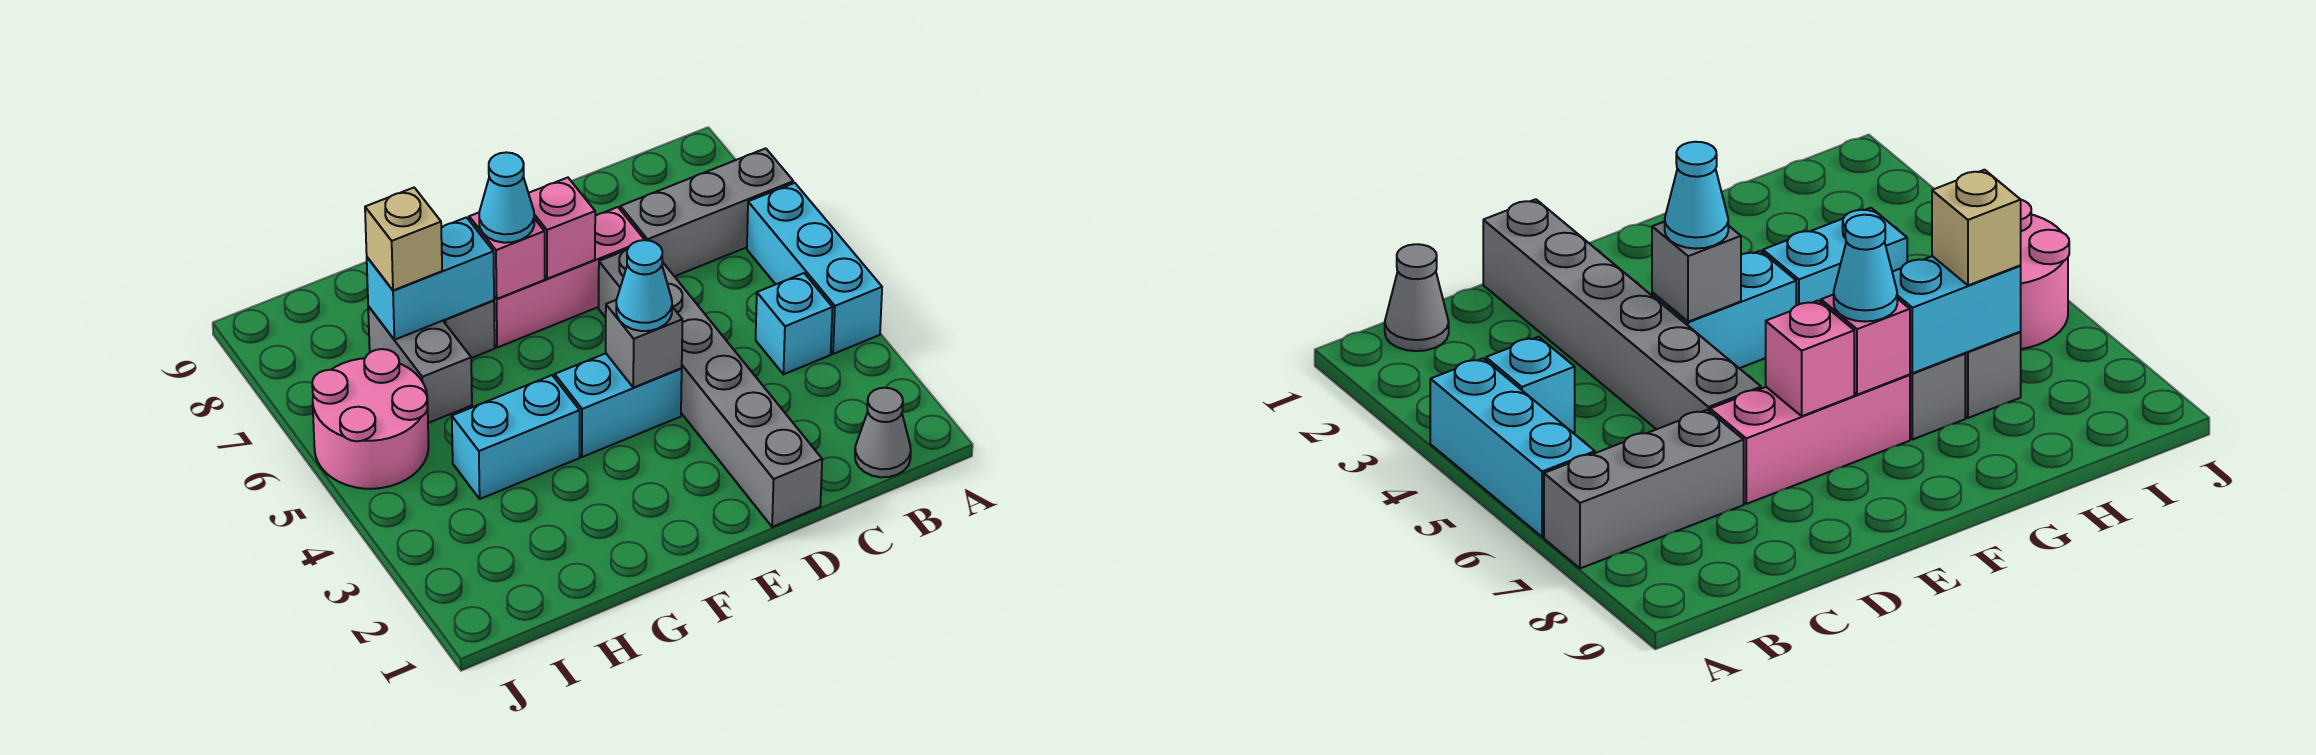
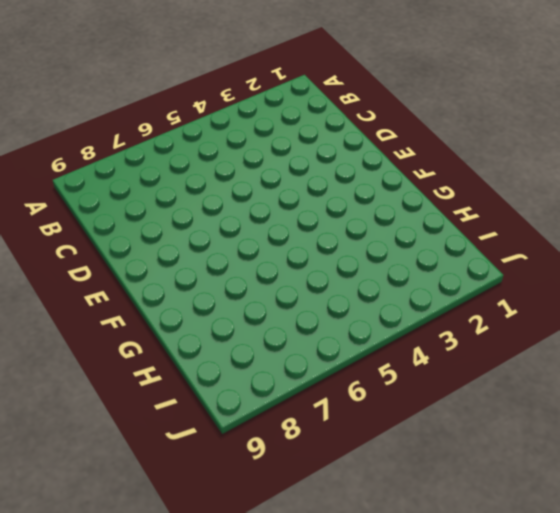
none -> cyan brick A4:A6 level 1
none -> grey brick A7:C7 level 1
none -> grey cone B1 level 1

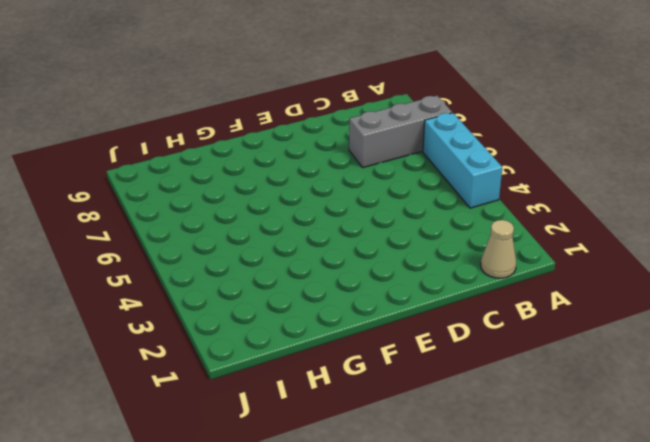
tan cone B1 level 1 -> grey cone B1 level 1
none -> cyan brick B4 level 1
none -> grey brick D1:D6 level 1
none -> pink brick D7:F7 level 1

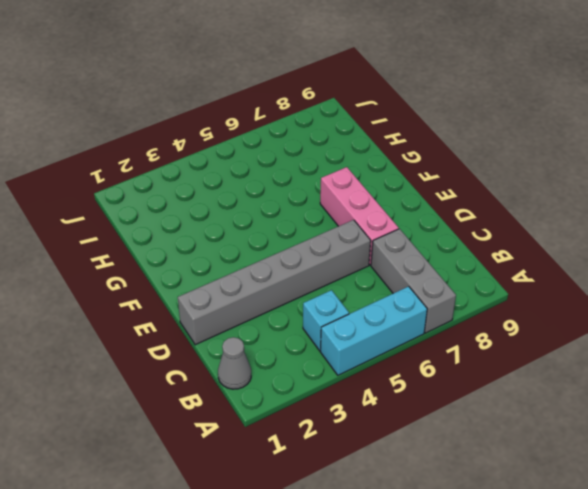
none -> cyan brick E4:F4 level 1
none -> cyan brick G4:H4 level 1
none -> grey brick G7 level 1

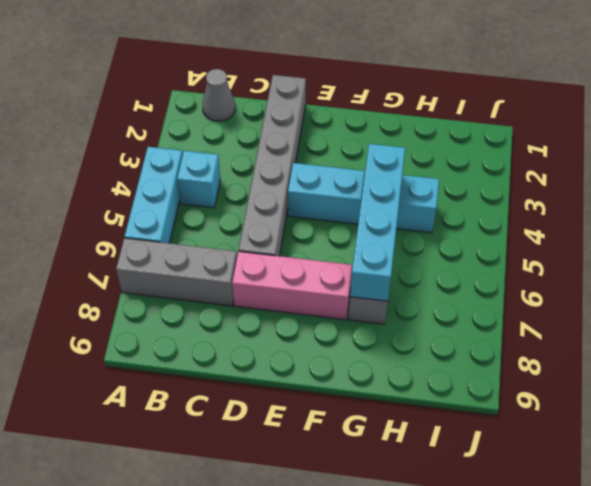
cyan brick G4:G7 level 2 -> cyan brick G7:H7 level 2
none -> grey brick H6:H7 level 1
none -> pink round brick I5:J6 level 1
none -> grey brick E4 level 2

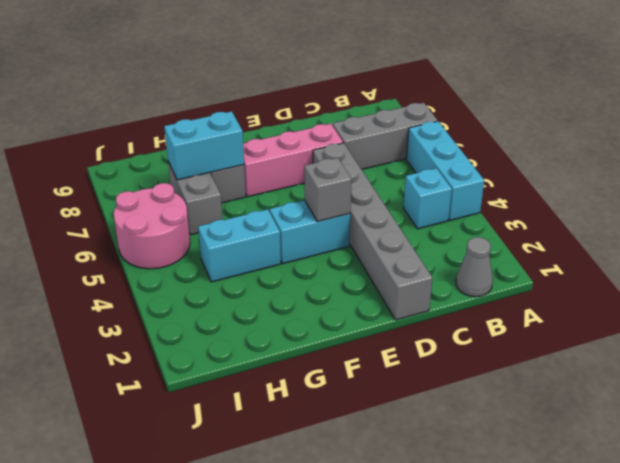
none -> pink brick E7 level 2
none -> pink brick F7 level 2
none -> cyan cone E4 level 3

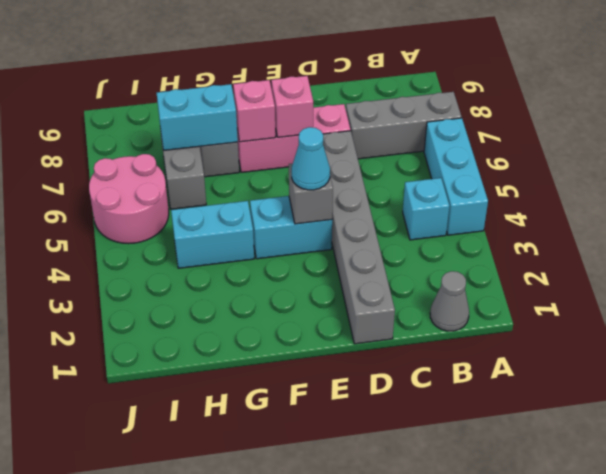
none -> cyan cone F7 level 3
none -> tan brick H7 level 3

